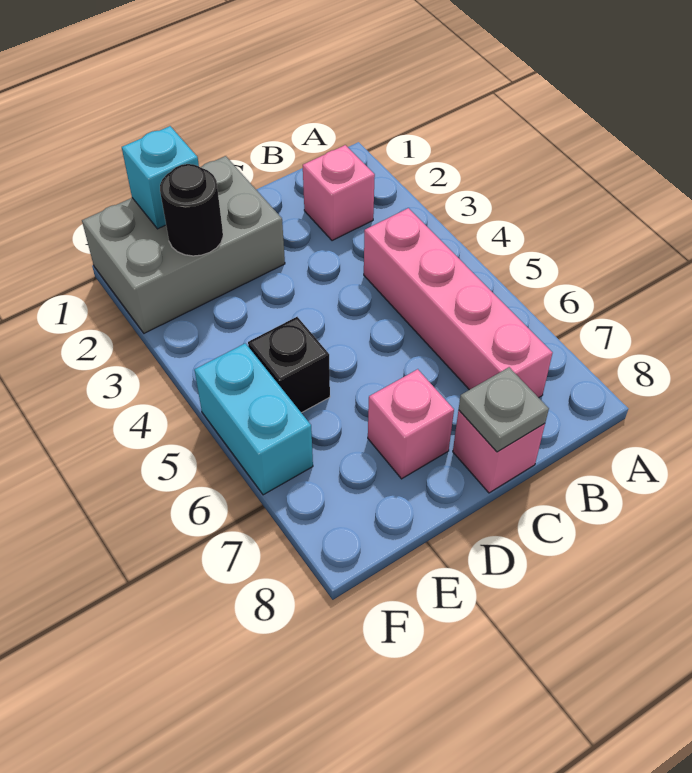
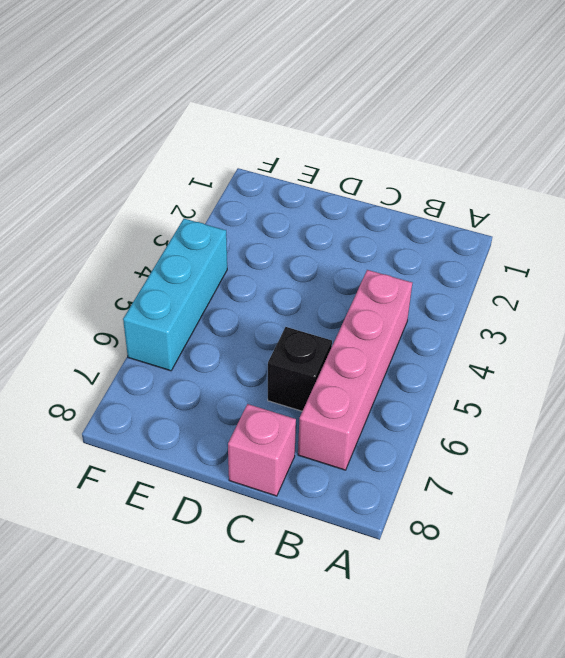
black brick C6 level 1 -> black brick E5 level 1
cyan brick F4:F6 level 1 -> cyan brick F5:F6 level 1
none -> pink brick B2 level 1
none -> grey brick D1:F2 level 1

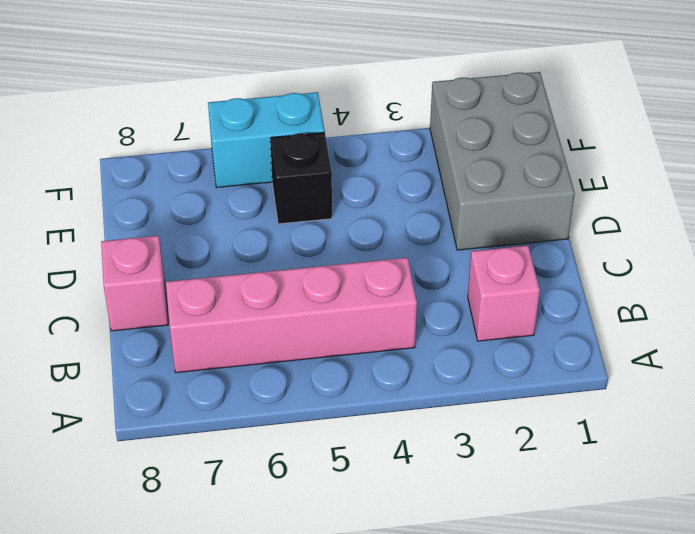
none -> pink brick D7 level 1
none -> grey plate C8 level 2

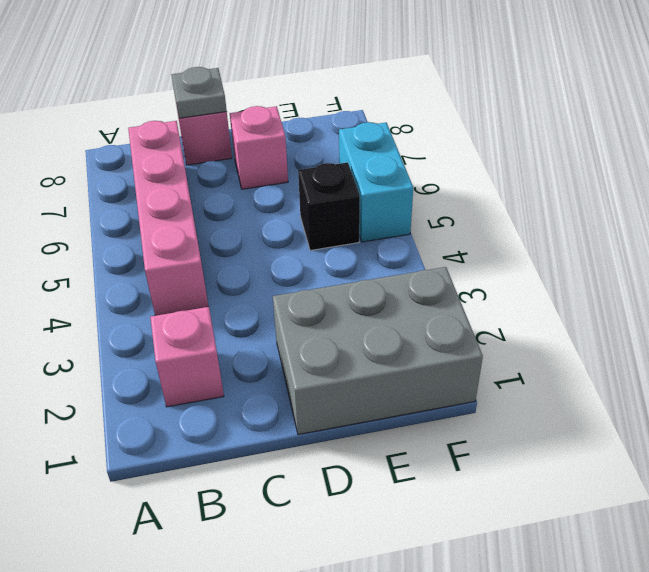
none -> cyan brick E1 level 2
none -> black round brick E2 level 2

